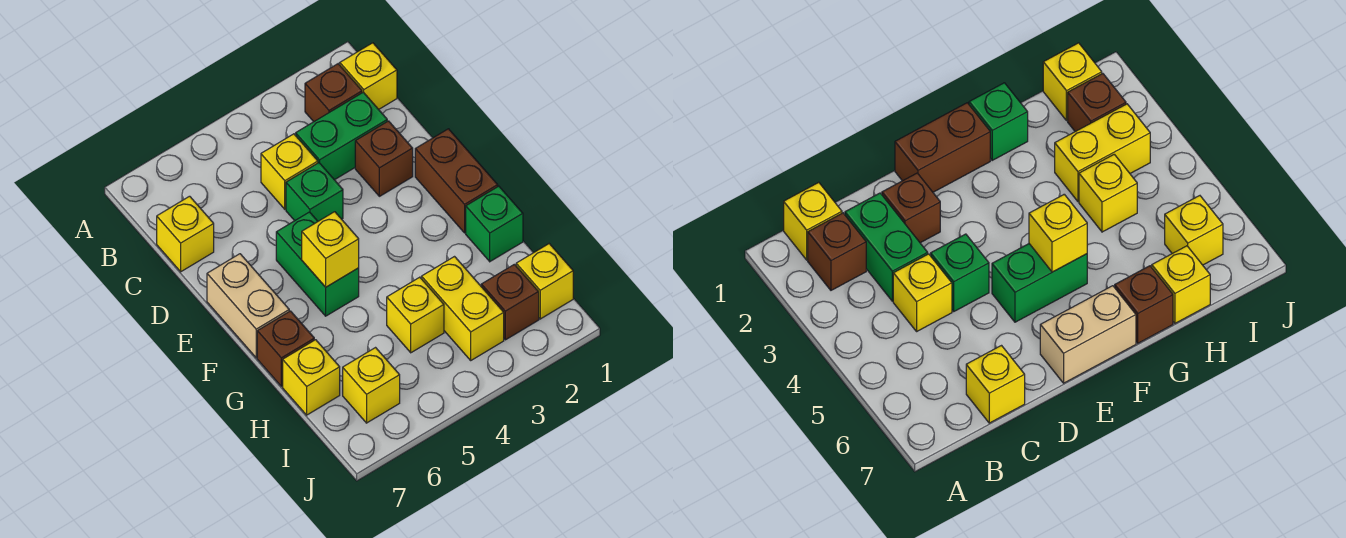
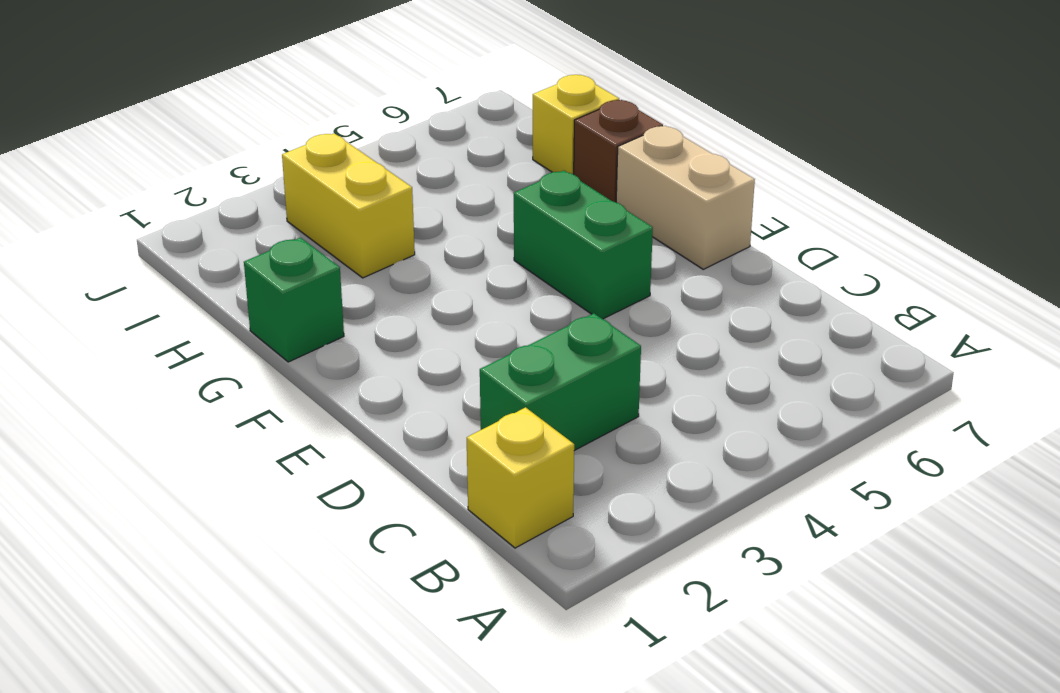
none -> brown brick B2 level 1
none -> yellow brick C4 level 1
none -> yellow brick C7 level 1

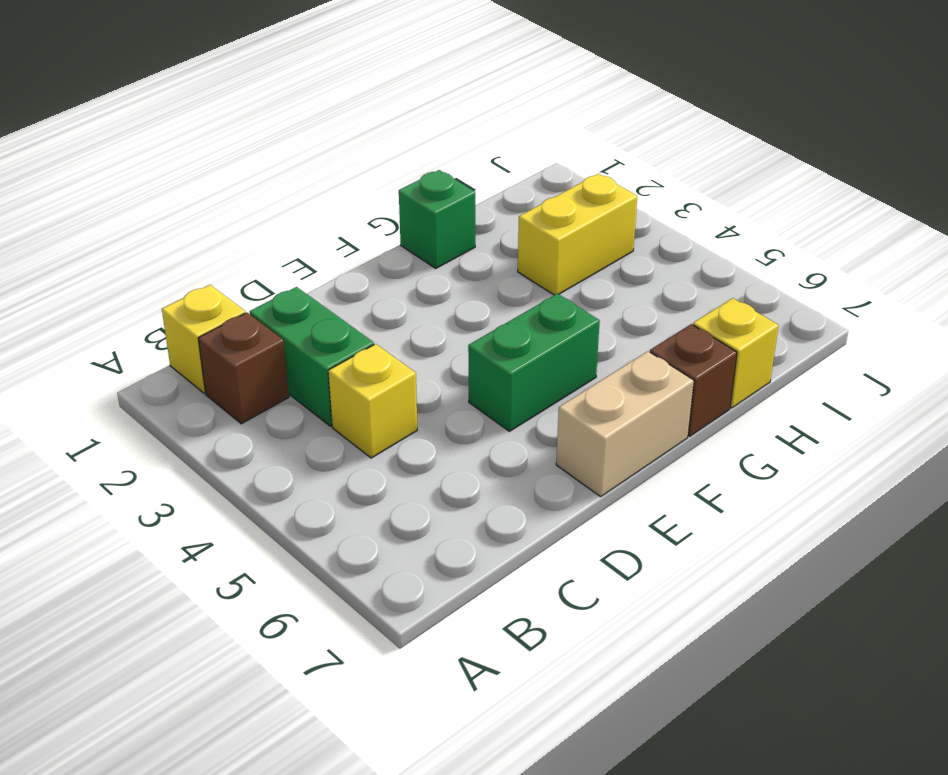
none -> yellow brick C7 level 1
none -> brown brick D2 level 1
none -> green brick D4 level 1

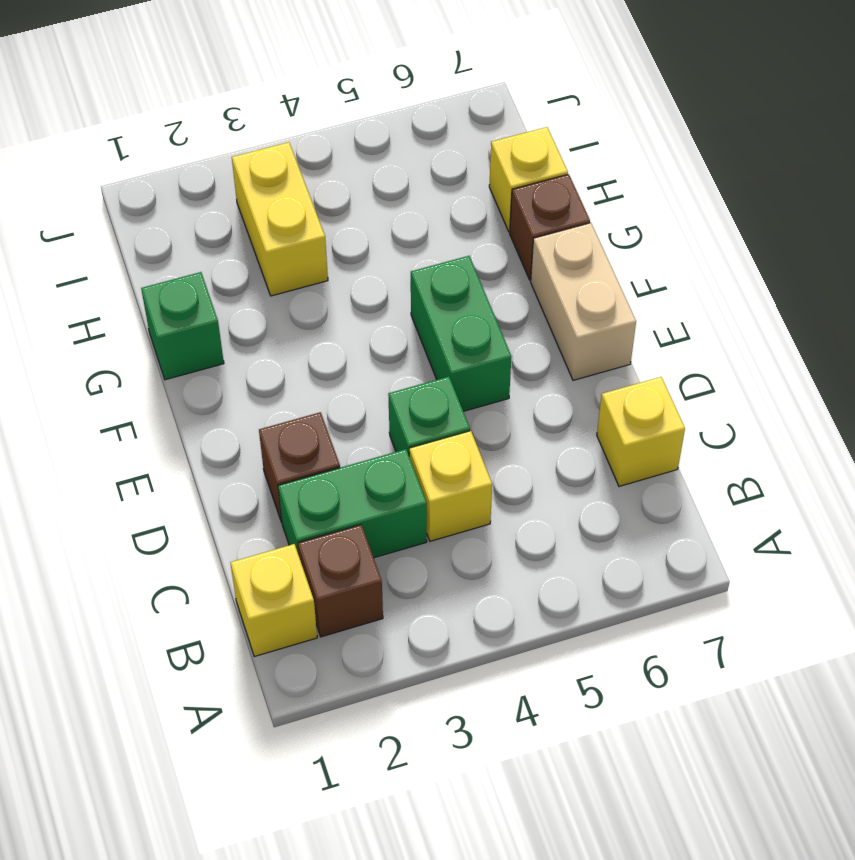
none -> brown brick E1:F1 level 1
none -> yellow brick H4 level 1
none -> yellow brick I1 level 1

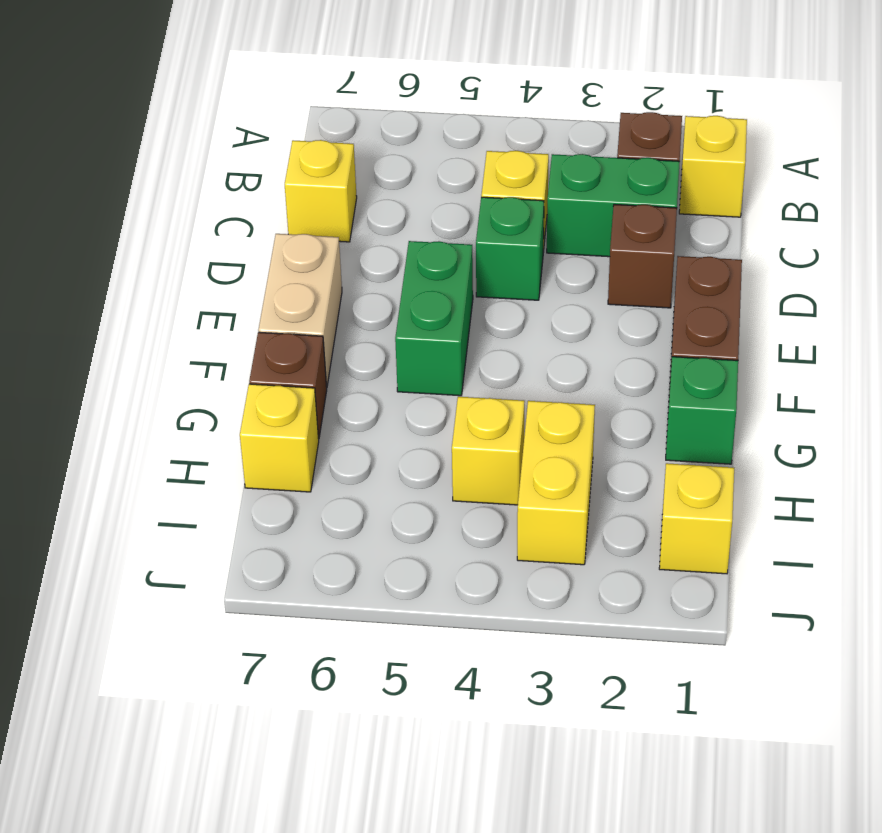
none -> brown brick I2 level 1
none -> yellow brick I6 level 1
none -> yellow brick F5 level 2

